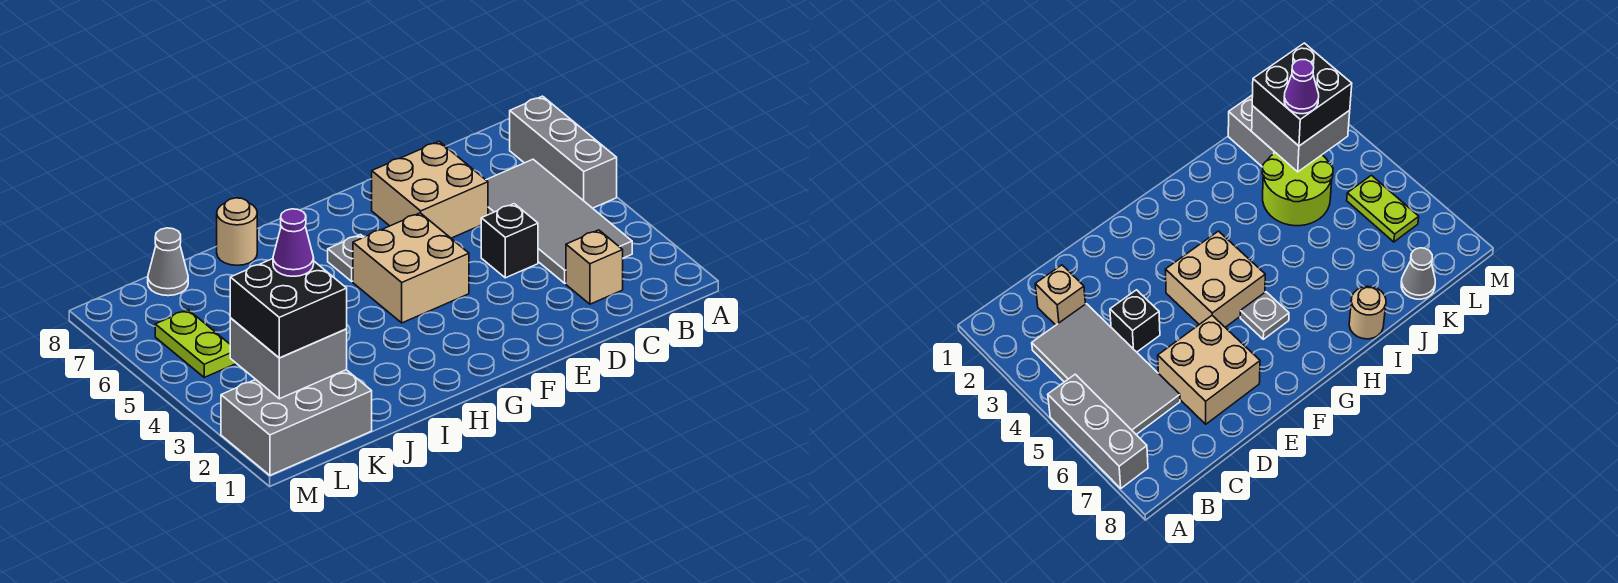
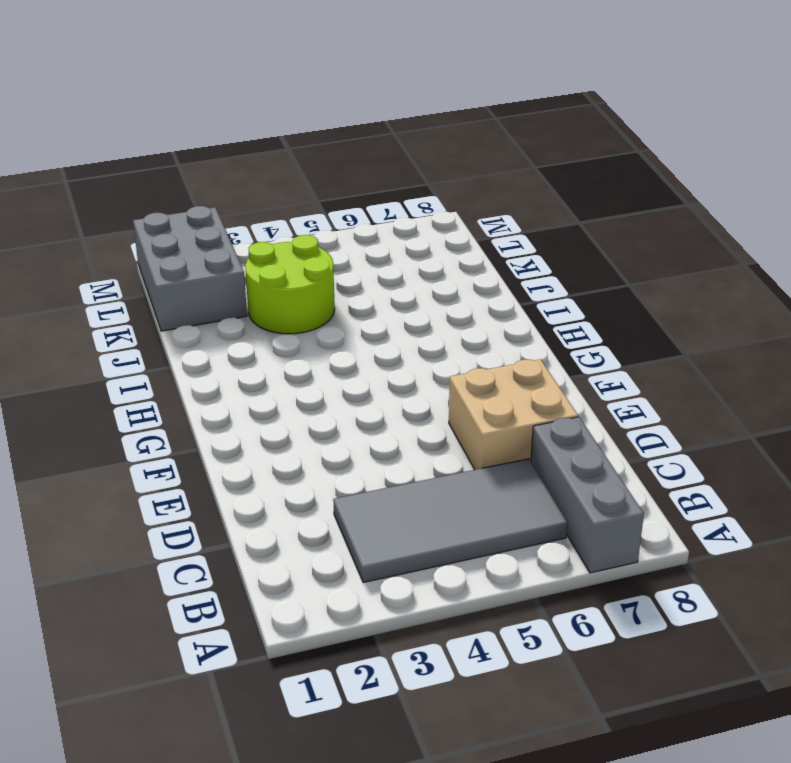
grey brick A7:C7 level 1 -> grey brick A5:A7 level 1
none -> tan brick C2 level 1
none -> black brick D4 level 1
none -> tan brick F4:G5 level 1

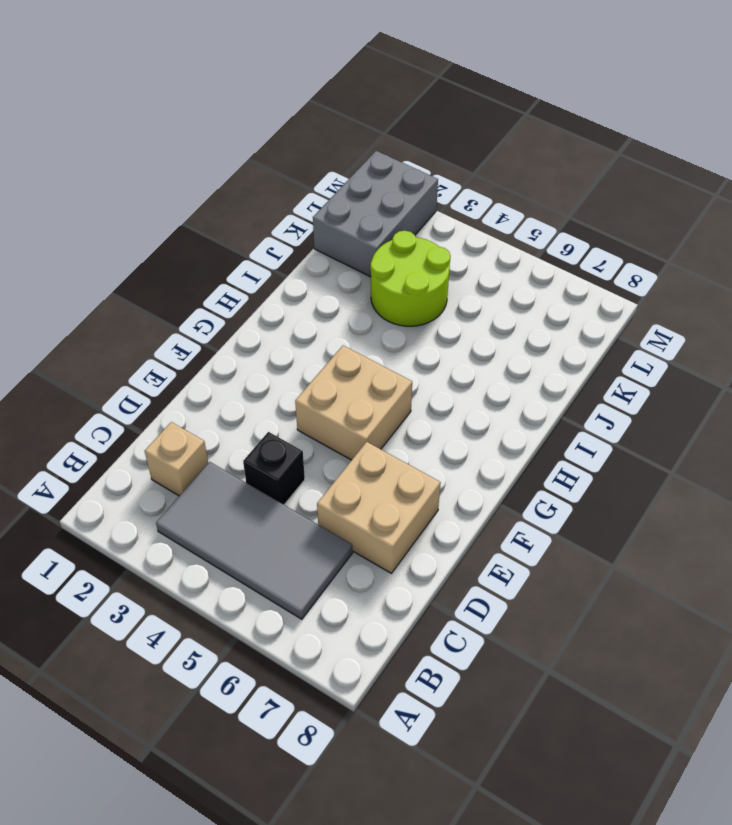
none -> grey brick A5:A7 level 1
none -> grey plate G6 level 1
none -> tan round brick I8 level 1

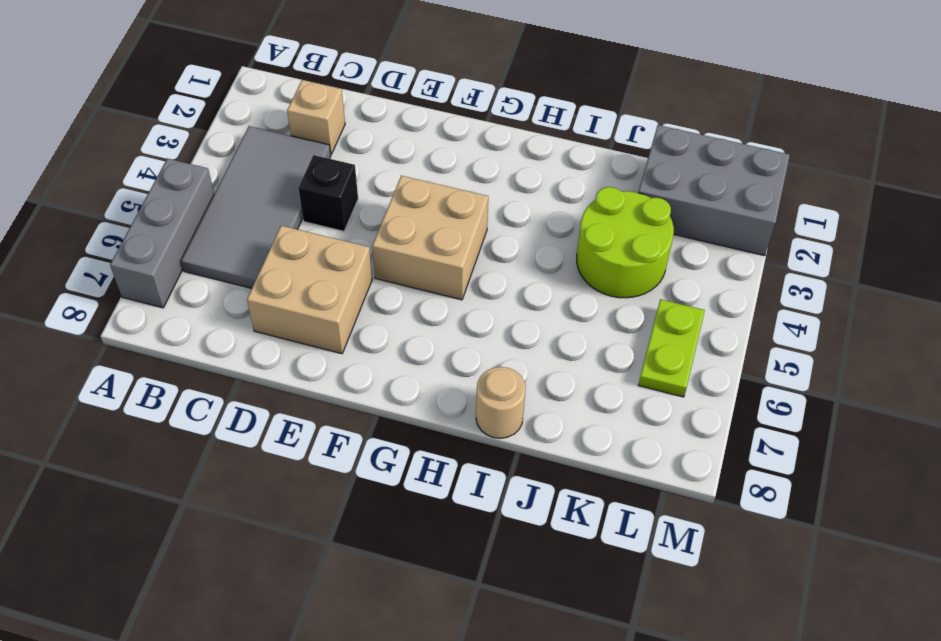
none -> grey plate G6 level 1
none -> grey cone K8 level 1
none -> grey brick K2:L3 level 2

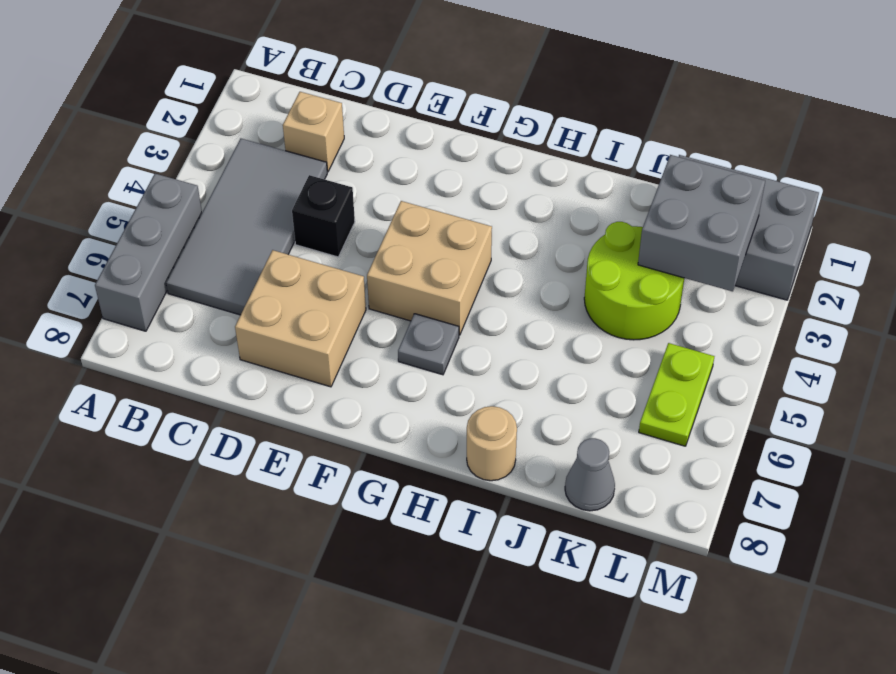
none -> black brick K2:L3 level 3
none -> purple cone K3 level 4

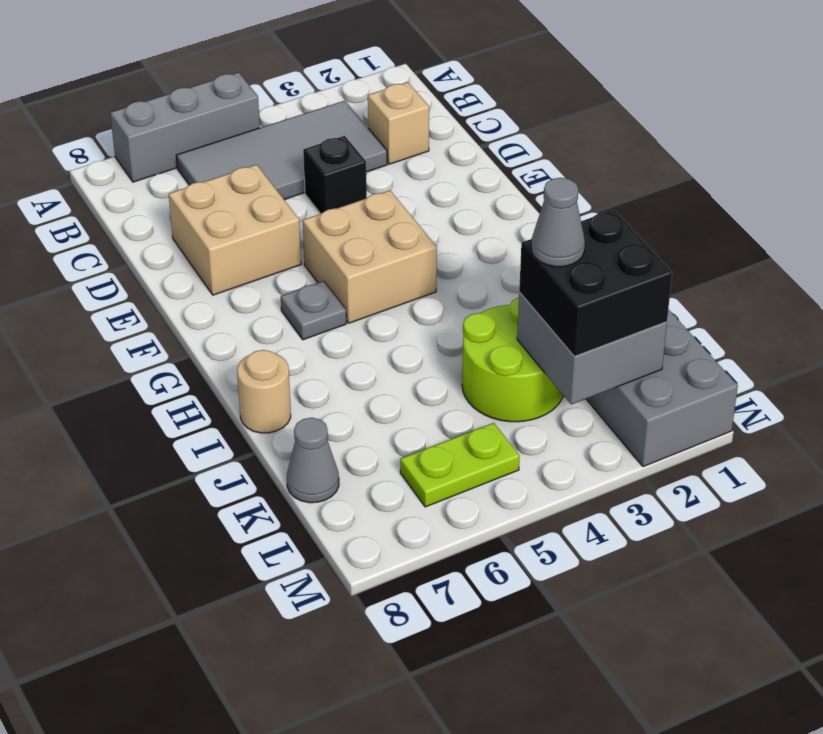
grey cone K3 level 4 -> purple cone K3 level 4

